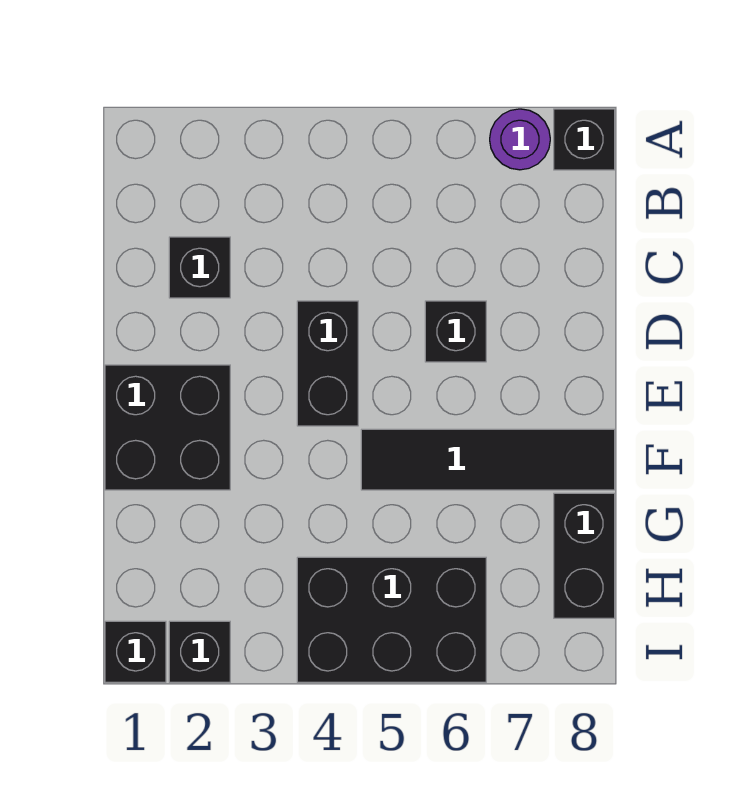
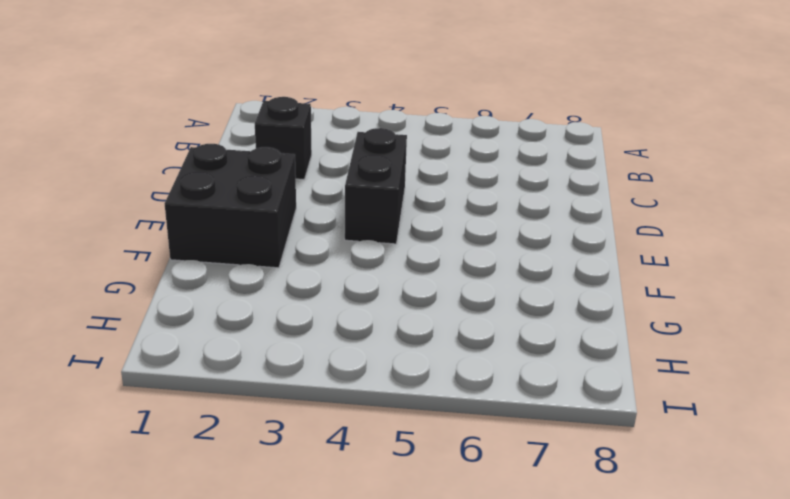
none -> purple round brick A7 level 1
none -> black brick A8 level 1

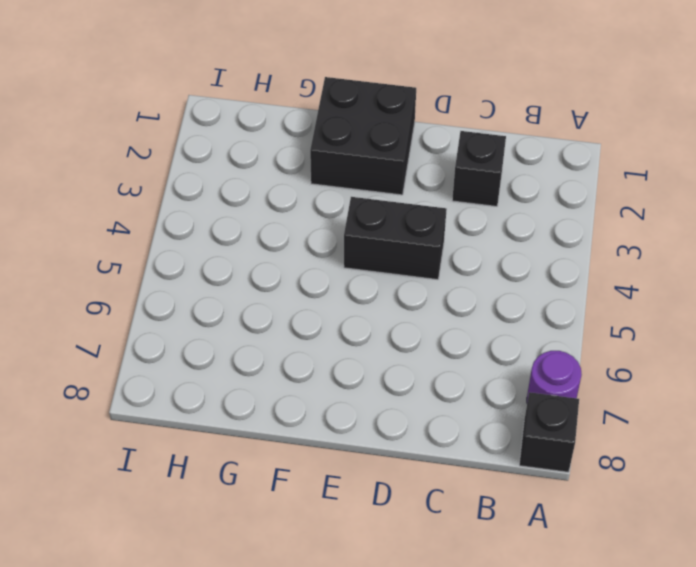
none -> black brick D6 level 1
none -> black tile F5:F8 level 1

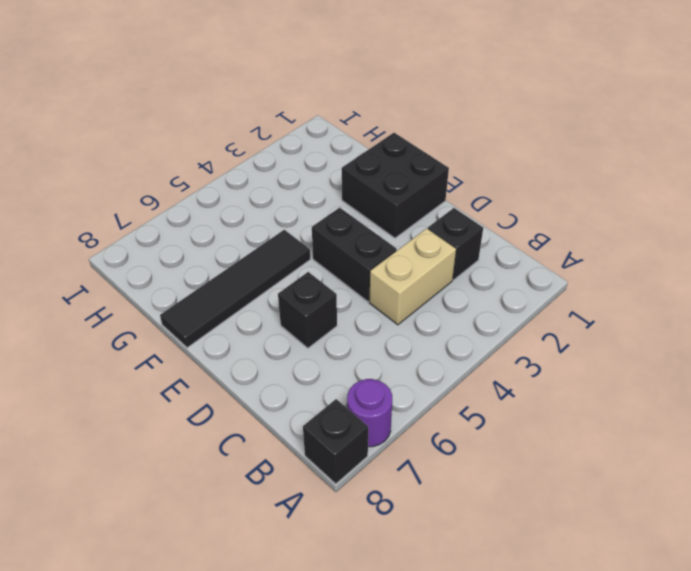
tan brick C3:C4 level 1 -> none
none -> black brick G8:H8 level 1
none -> black brick H4:I6 level 1

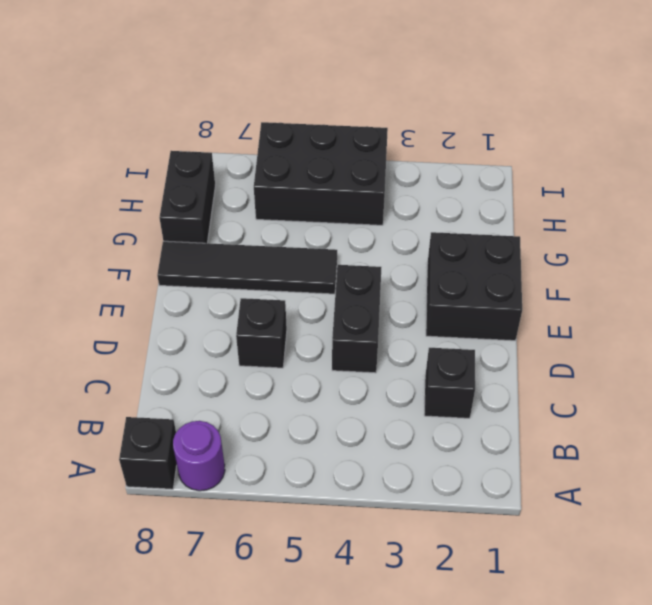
none -> black brick I1 level 1
none -> black brick I2 level 1

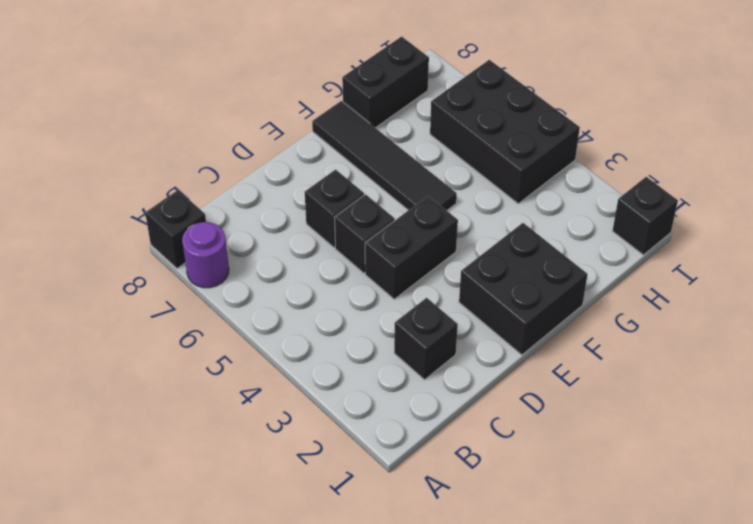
black brick D5 level 1 -> black brick I2 level 1

